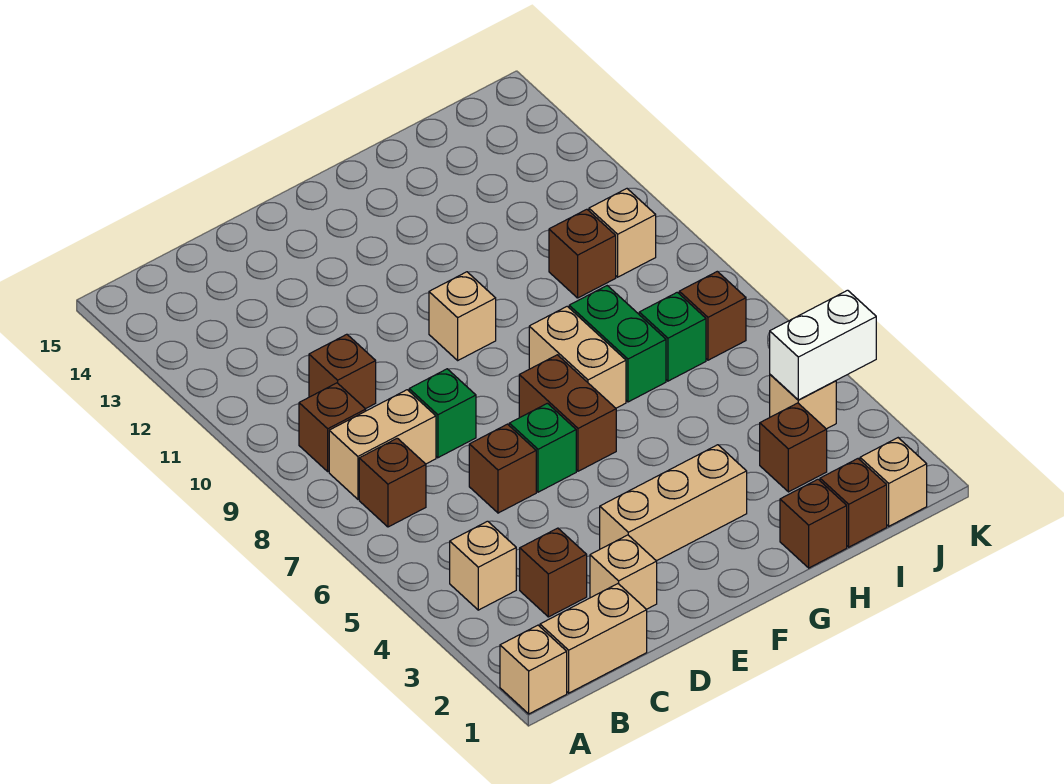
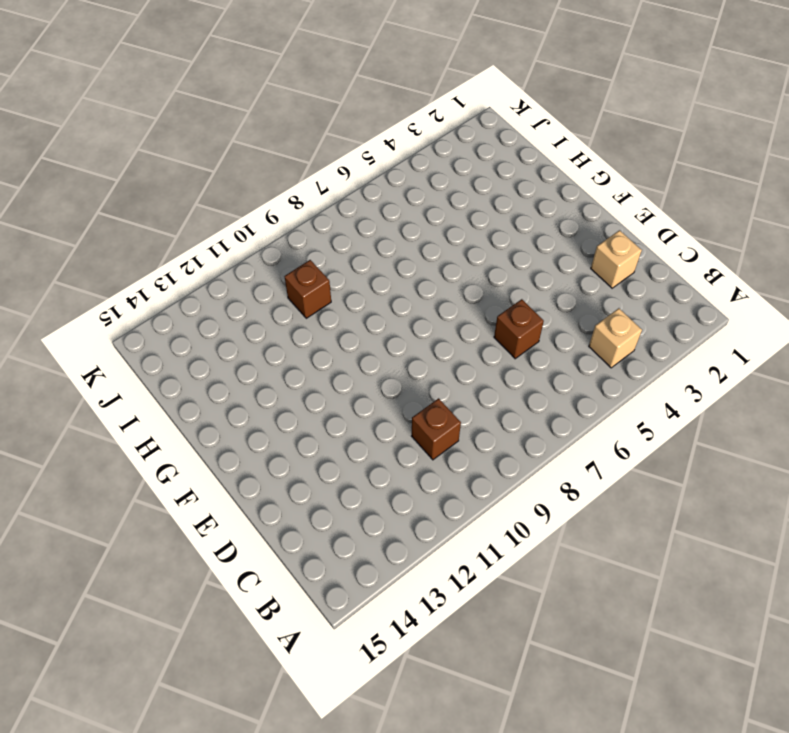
none -> tan brick A1 level 1
none -> tan brick B1:C1 level 1
none -> brown brick B7 level 1

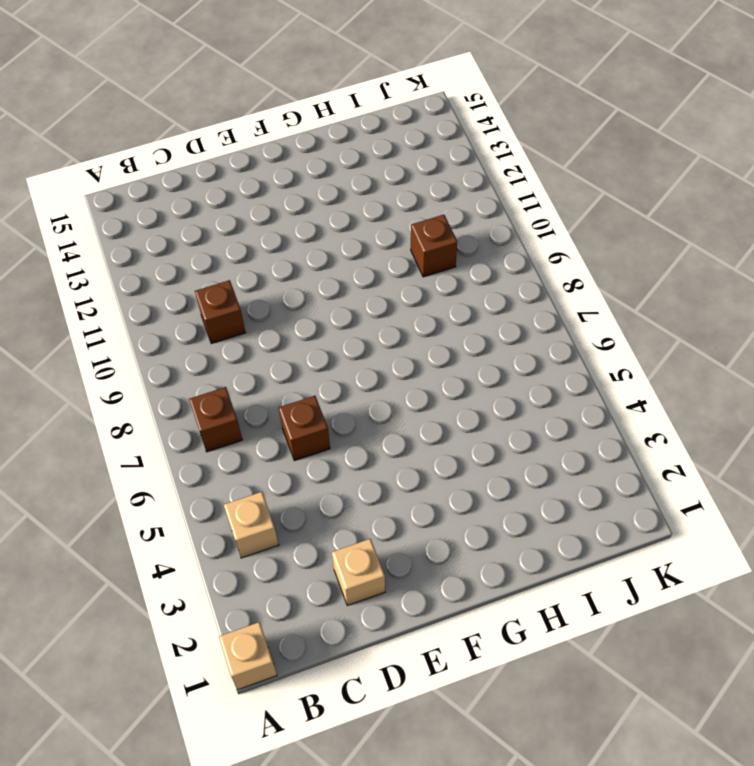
none -> tan brick B1:C1 level 1
none -> tan brick B8:C8 level 1
none -> brown brick B9 level 1

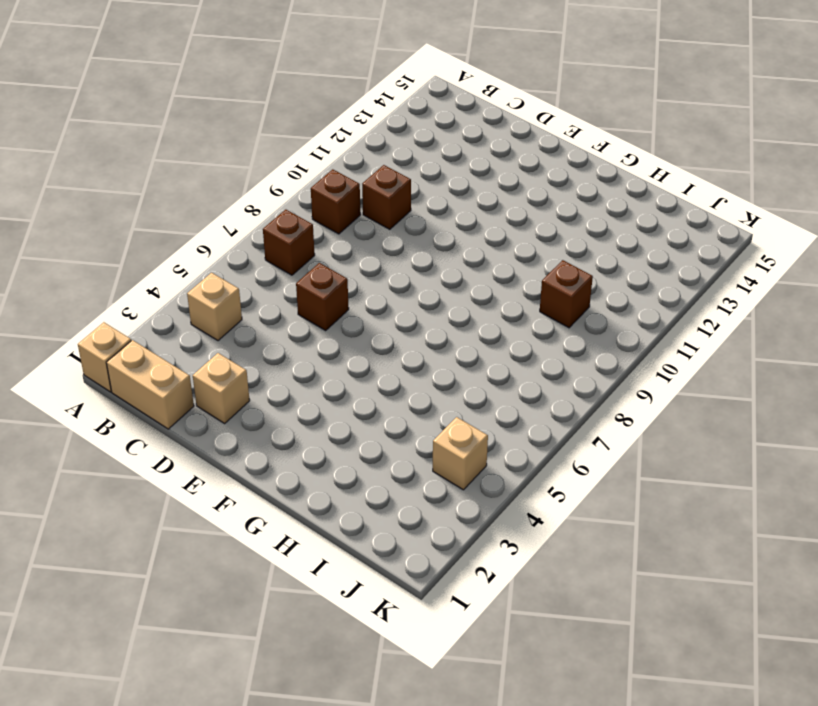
none -> tan brick B8:C8 level 1
none -> brown brick C3 level 1
none -> green brick D8 level 1

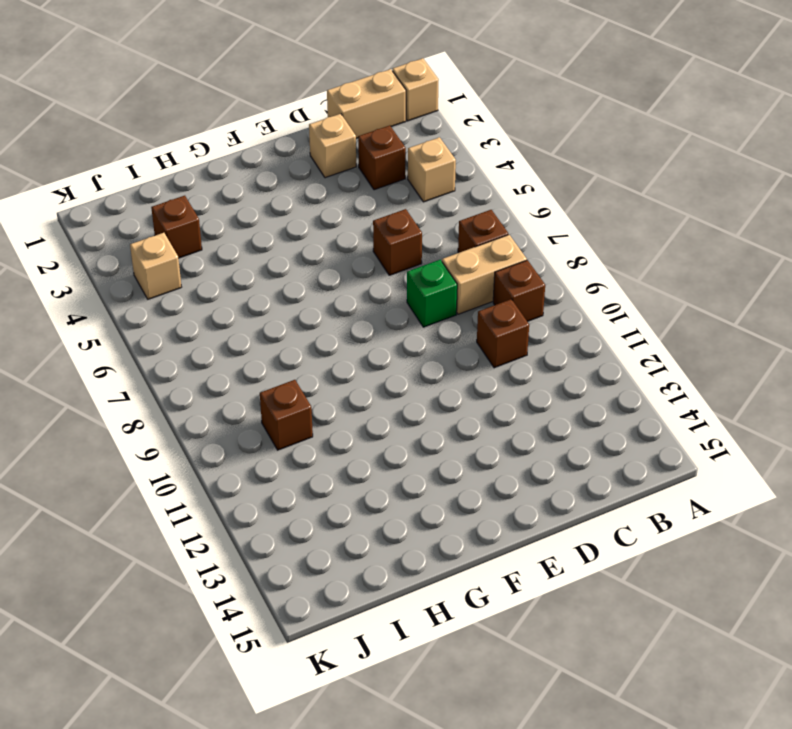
none -> tan brick E3:G3 level 1
none -> green brick E6 level 1
none -> brown brick F6:F7 level 1

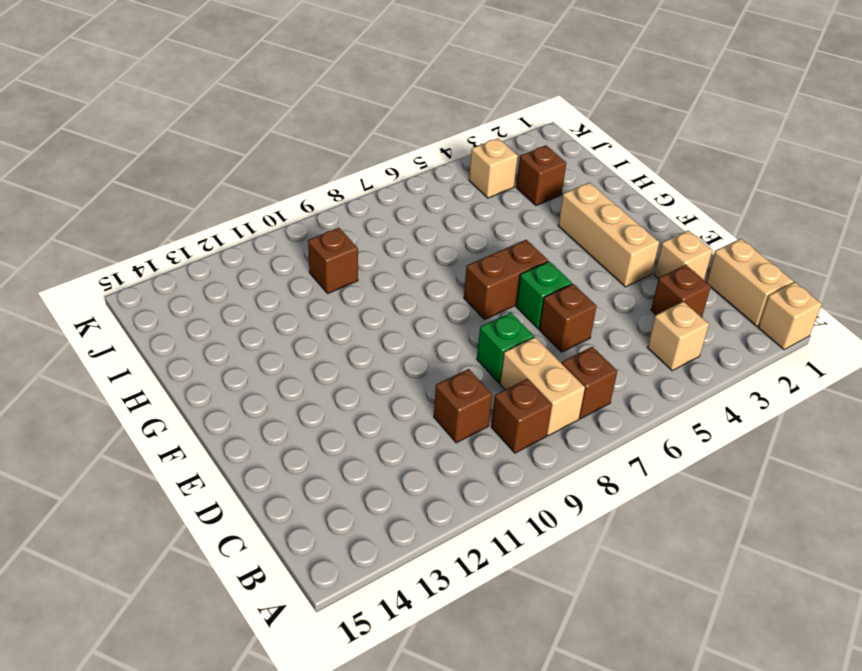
none -> tan brick F10 level 1
none -> tan brick G7:G8 level 1
none -> brown brick H1 level 1

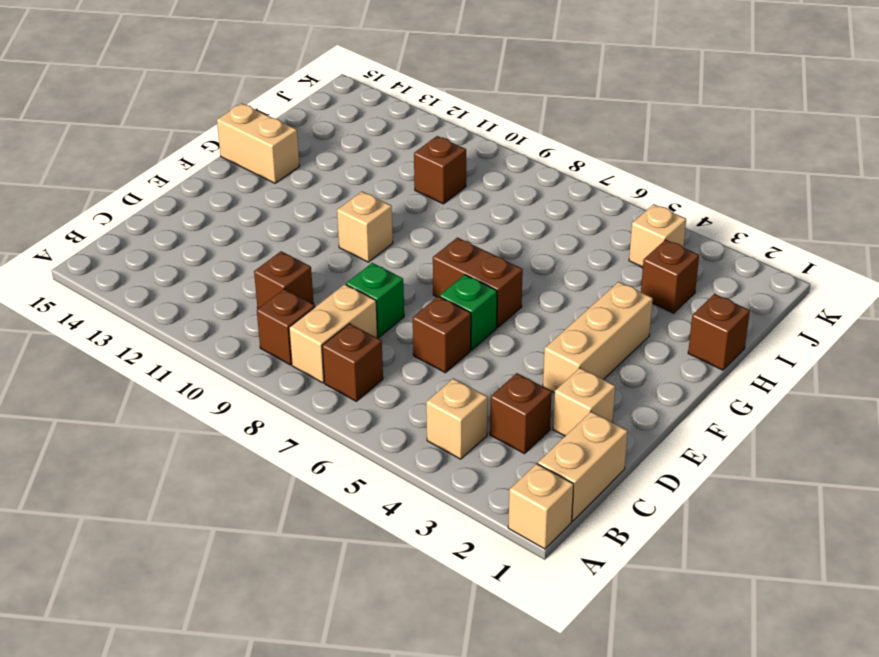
tan brick G14:G15 level 1 -> tan brick G7:G8 level 1
none -> green brick H7:H8 level 1
none -> brown brick I1 level 1
none -> green brick I7 level 1

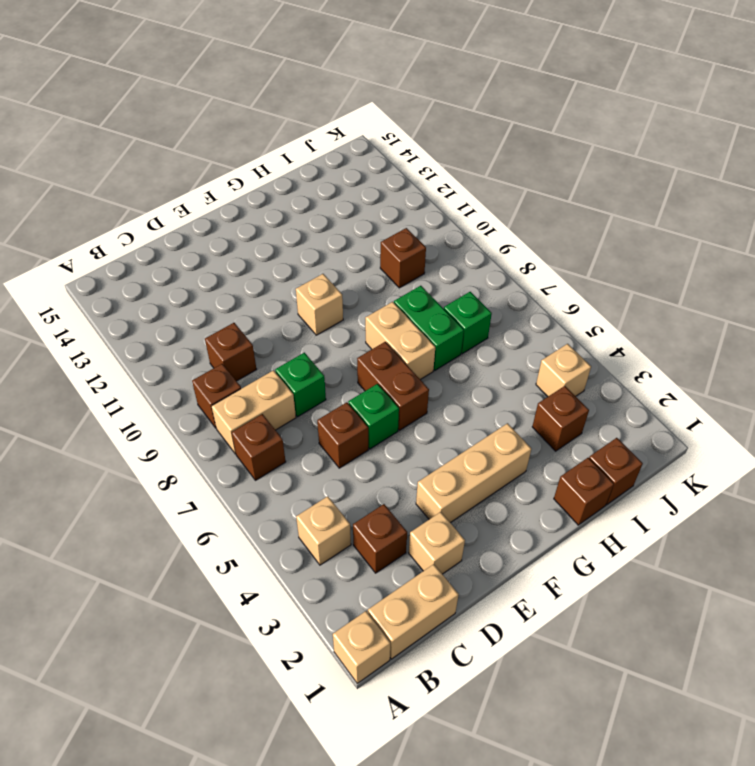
none -> tan brick J1 level 1
none -> brown brick J7 level 1
none -> tan brick J10 level 1

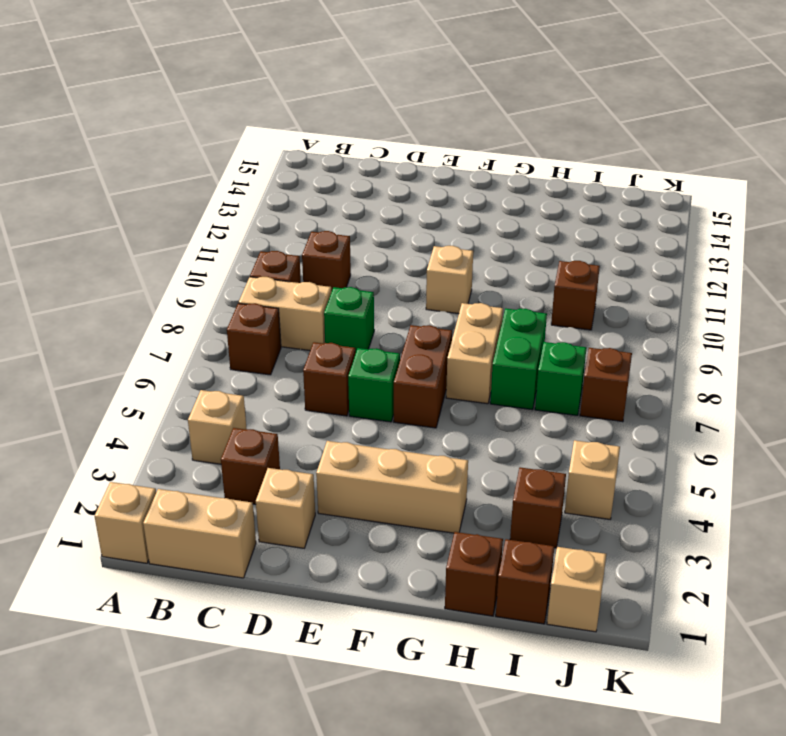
none -> tan brick J10 level 1
none -> white brick J4:K4 level 2

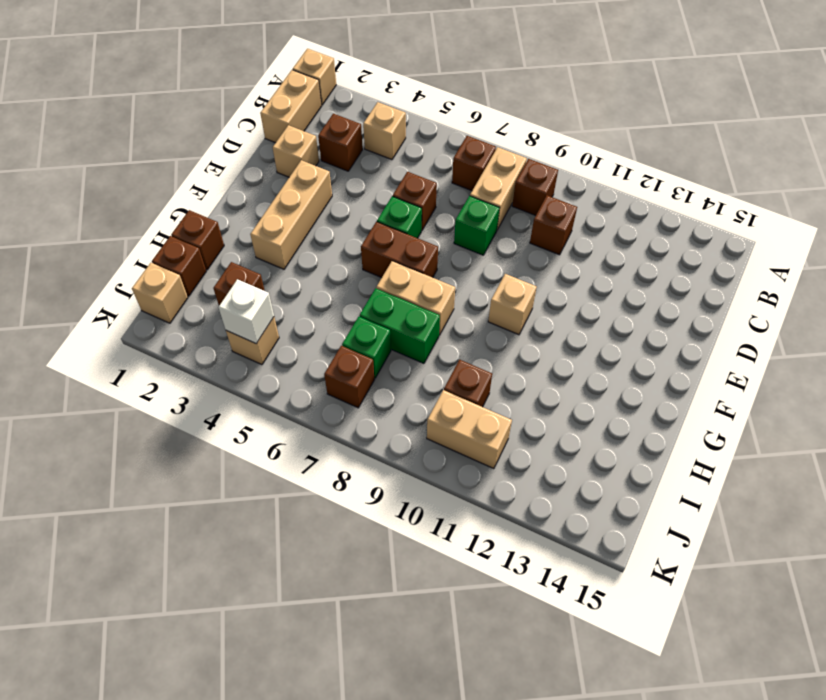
white brick J4 level 2 -> white brick J4:K4 level 2
tan brick J10:J11 level 1 -> tan brick J10 level 1

